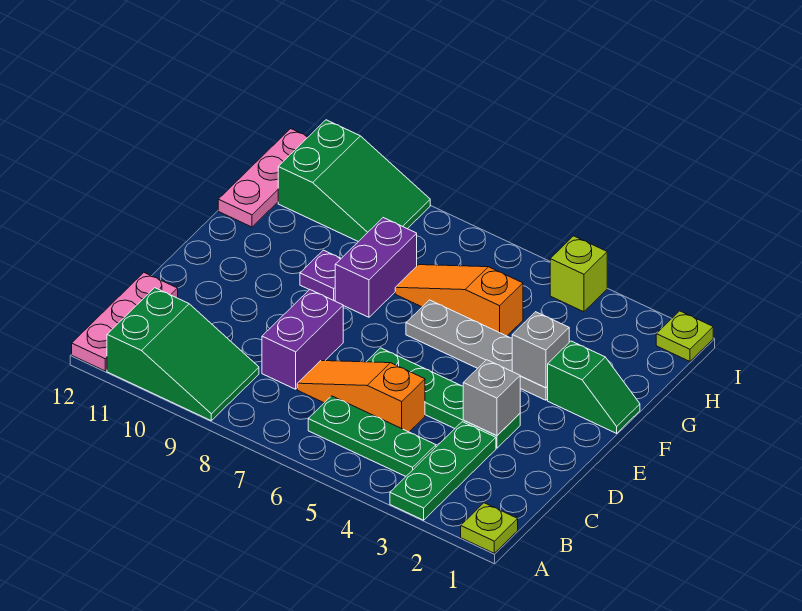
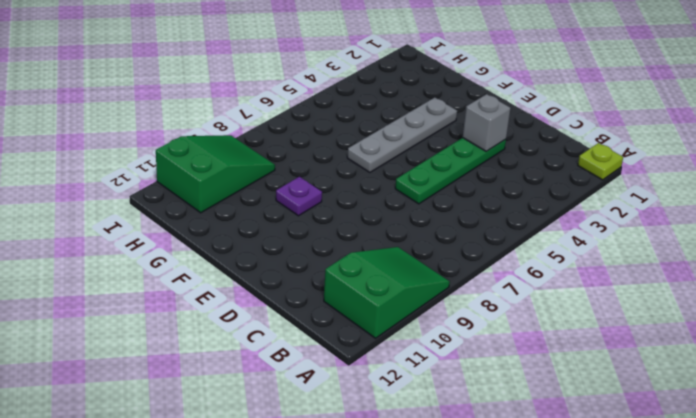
none -> green plate A3:C3 level 1
none -> pink plate A12:C12 level 1
none -> green plate B4:B6 level 1

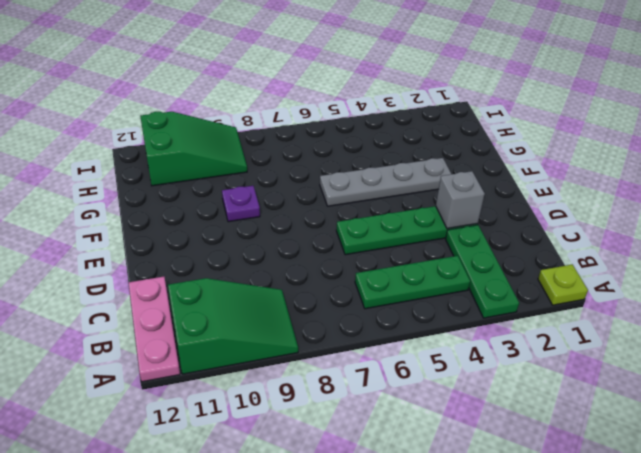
none -> orange slope C5:C7 level 1 top 5
none -> purple brick C8:D8 level 1
none -> green slope F1:F2 level 1 top 2

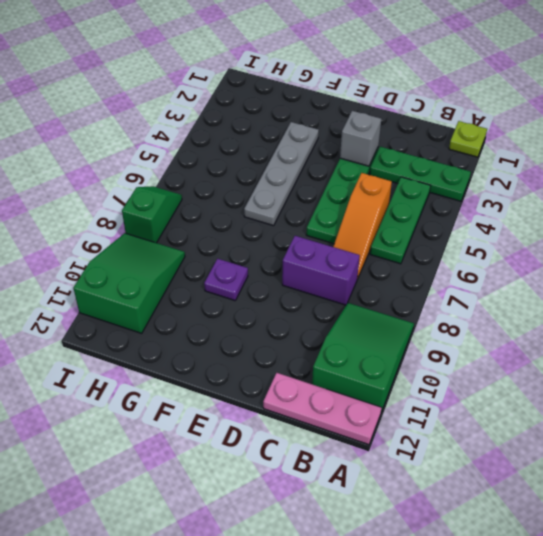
green slope I7:I8 level 1 top 8 -> green slope F1:F2 level 1 top 2
none -> purple brick F8:G8 level 1
none -> orange slope G5:G7 level 1 top 5
none -> pink plate G12:I12 level 1

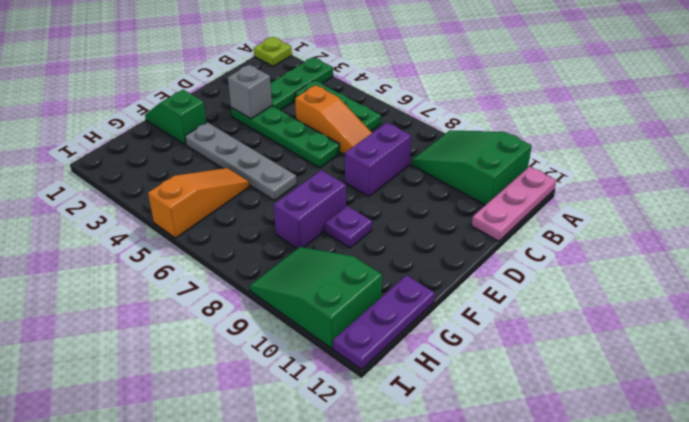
orange slope G5:I5 level 1 top I -> orange slope G5:G7 level 1 top 5
purple plate G12:I12 level 1 -> pink plate G12:I12 level 1
none -> lime plate I1 level 1
none -> lime brick I4 level 1
none -> grey brick F3 level 2

